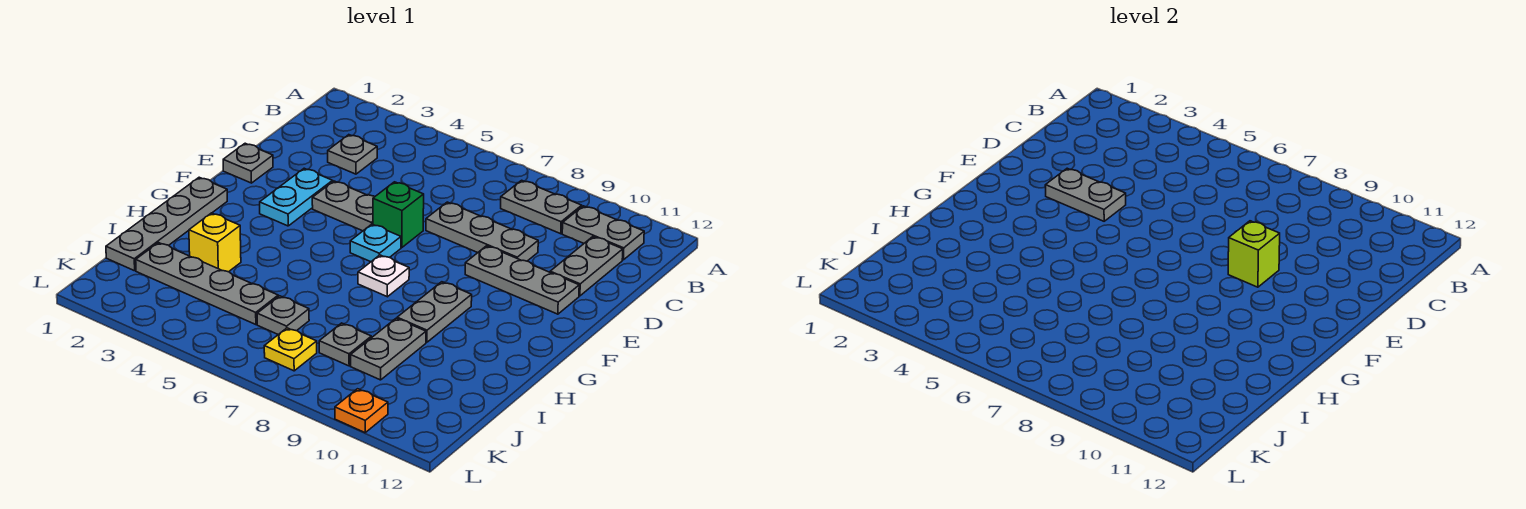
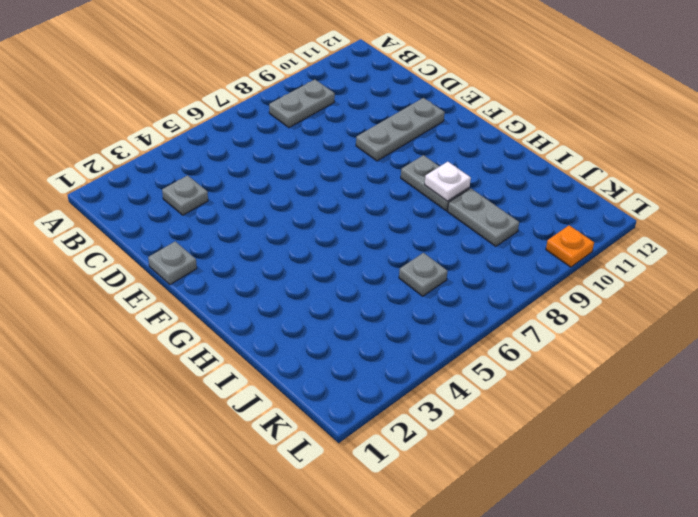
white plate H9 level 2 -> white plate G7 level 1
none -> grey plate B10:B11 level 1
none -> grey plate C11:D11 level 1
none -> grey plate D7:D9 level 1

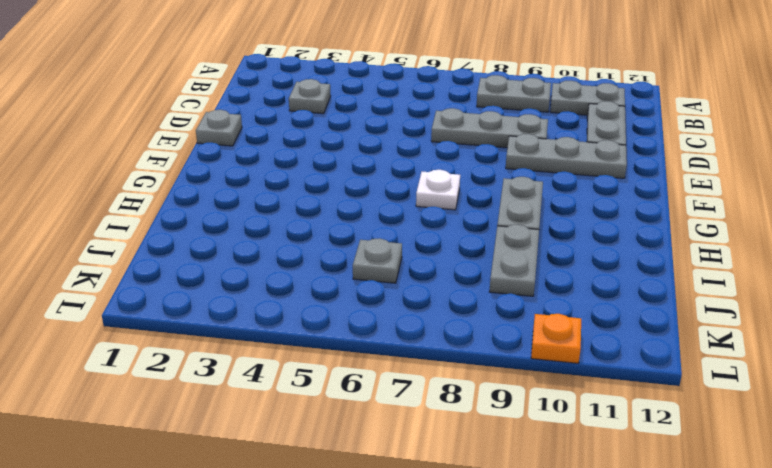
none -> cyan plate E3:F3 level 1
none -> grey plate E4:E5 level 1
none -> green brick E6 level 1

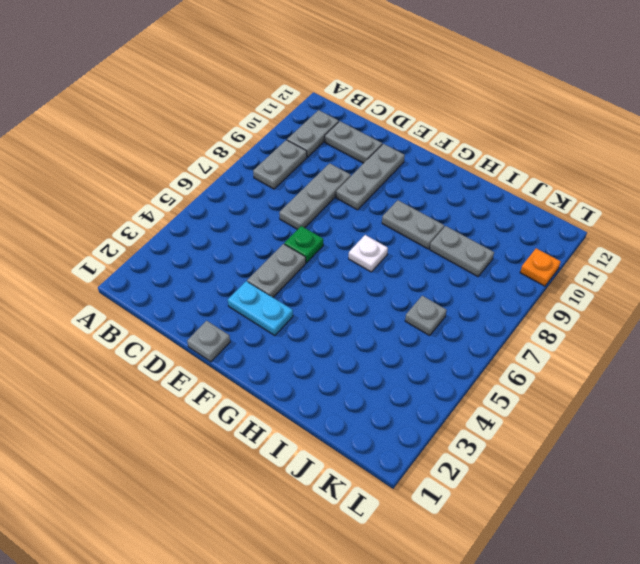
green plate E6 level 1 -> green brick E6 level 1
none -> grey plate C3 level 1
none -> cyan plate F6 level 1
none -> grey plate G1:J1 level 1

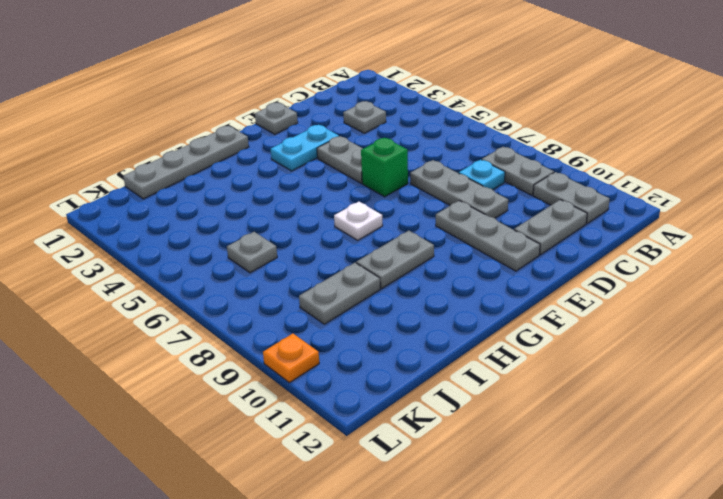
cyan plate C8 level 1 -> cyan plate F6 level 1
none -> yellow brick I3 level 1
none -> grey plate J2:J5 level 1
none -> grey plate J8 level 1

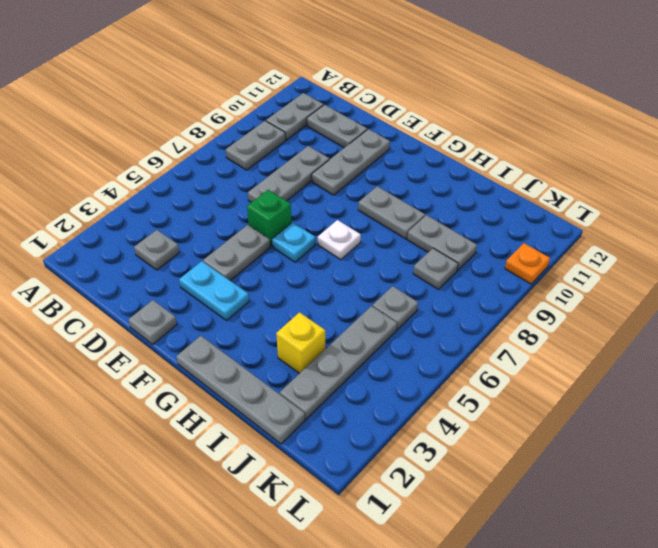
none -> yellow plate K7 level 1
none -> grey plate E3:E4 level 2
none -> lime brick E9 level 2

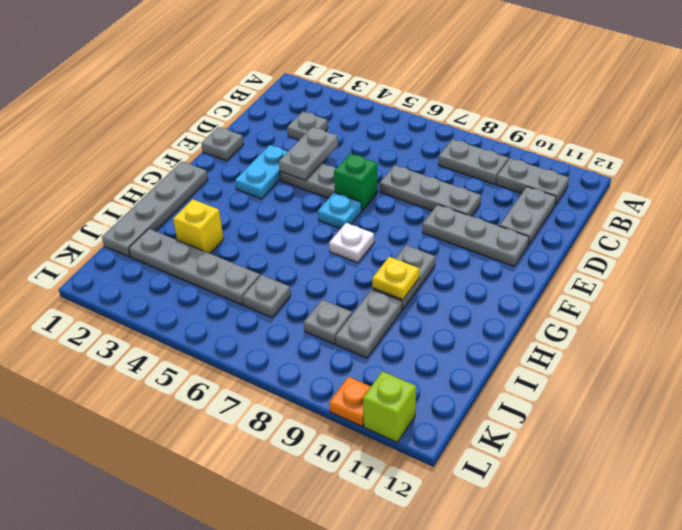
grey plate D4:E4 level 2 -> grey plate E3:E4 level 2
yellow plate H9 level 2 -> yellow plate K7 level 1
lime brick L11 level 1 -> lime brick E9 level 2

